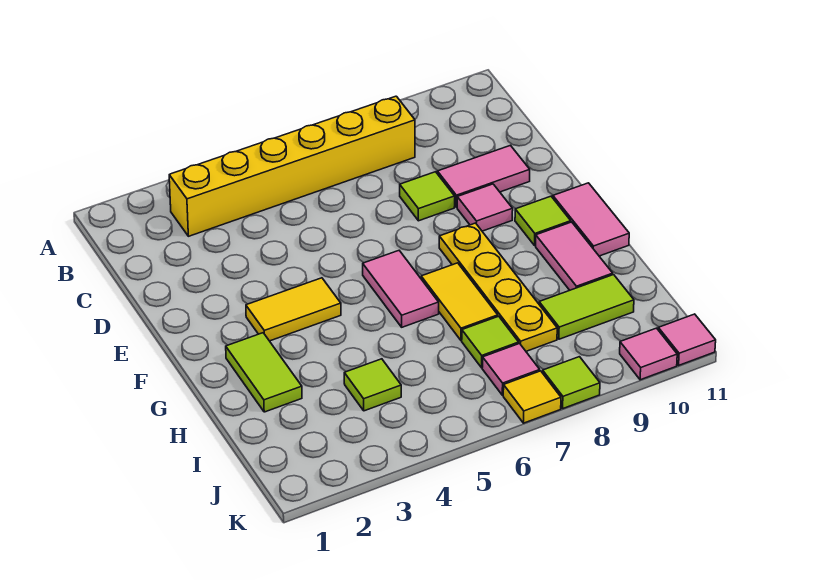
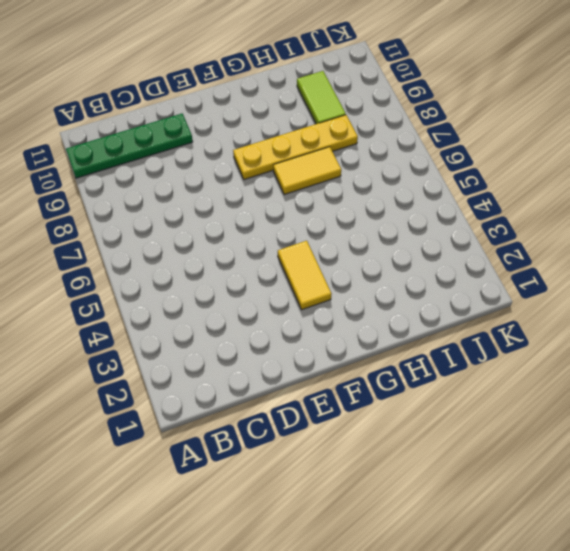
green plate A10:D10 level 1 -> pink tile D9:D10 level 1
none -> yellow brick B3:B8 level 1
none -> lime tile D8 level 1
none -> pink tile E9 level 1

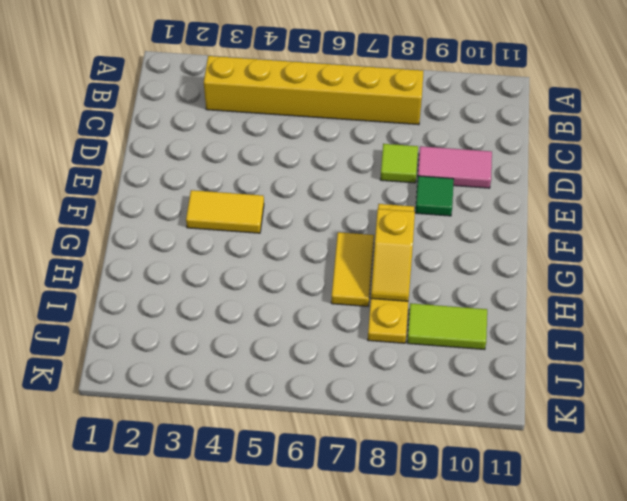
green tile E9 level 1 -> pink tile E9 level 1
yellow slope G8:H8 level 2 top G -> none
none -> pink tile F6:G6 level 1
none -> lime tile F10 level 1
none -> pink tile F11:G11 level 1

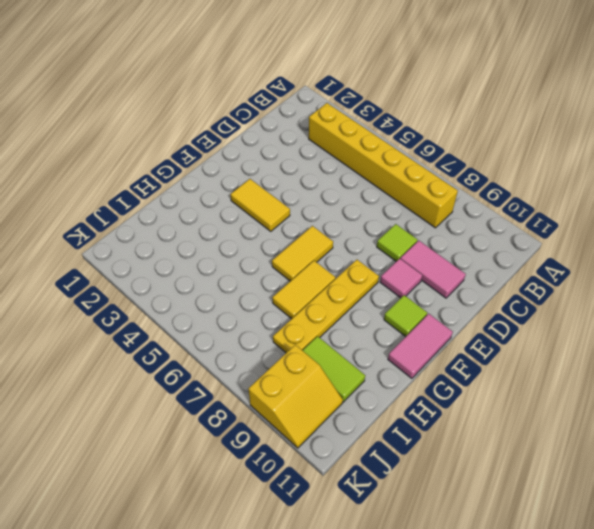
yellow tile F6:G6 level 1 -> pink tile F6:G6 level 1
yellow slope J9:K10 level 1 top 9 -> pink tile K10 level 1
none -> lime tile G2:H2 level 1
none -> pink tile G10:H10 level 1
none -> lime tile I4 level 1

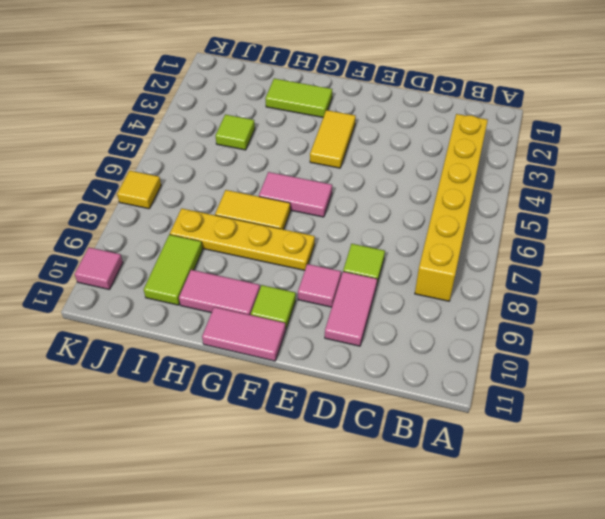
none -> lime tile I7 level 1
none -> pink tile J7 level 1
none -> lime tile K8 level 1

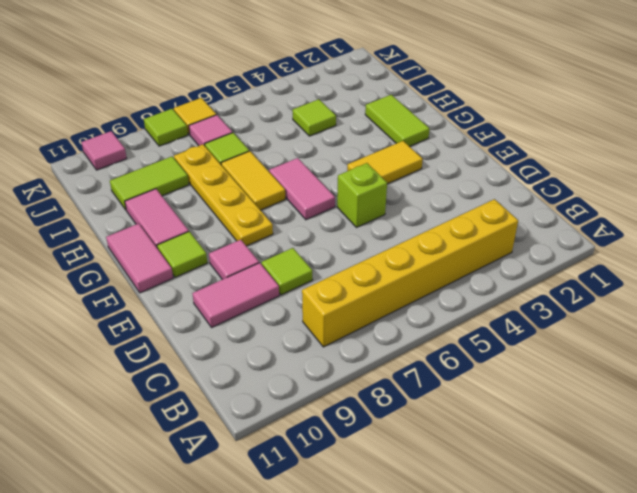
lime brick E5 level 1 -> none
none -> pink tile K11 level 1

